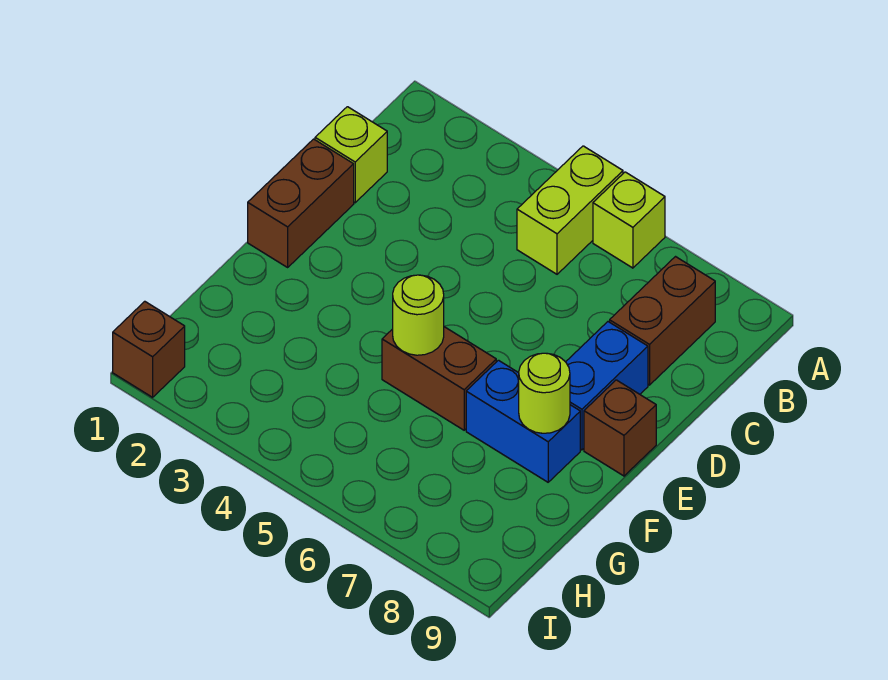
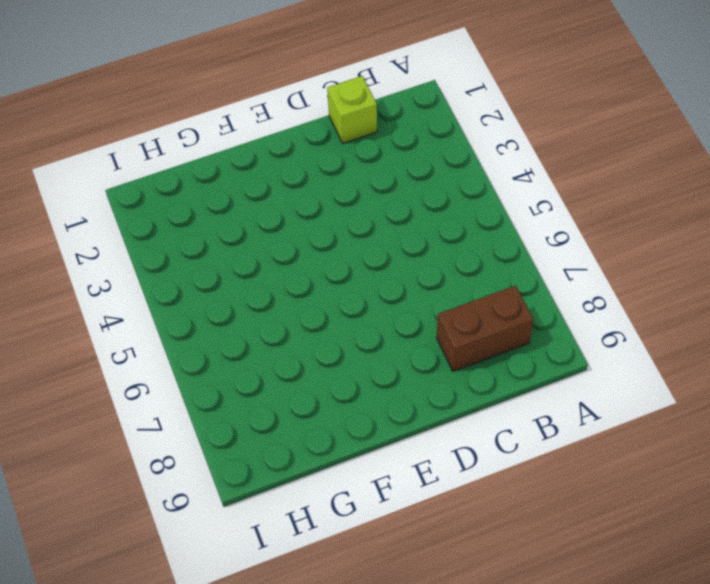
none -> lime brick A5:B5 level 1
none -> lime brick A6 level 1
none -> brown brick D1:E1 level 1

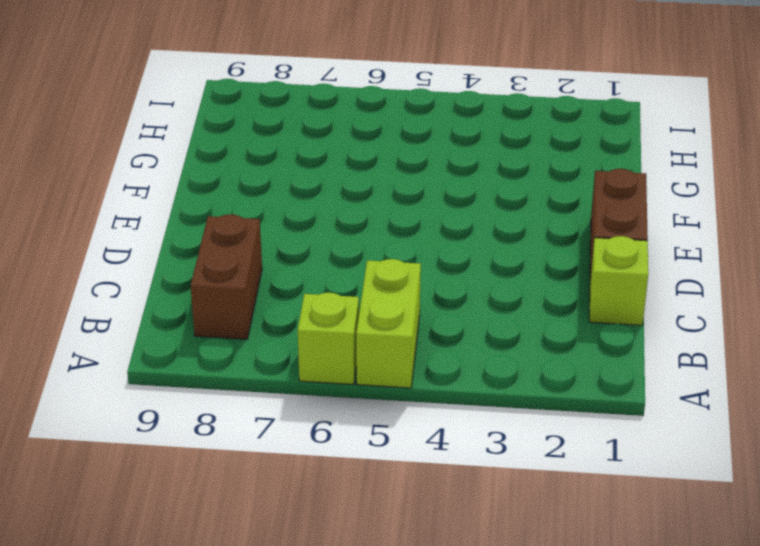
none -> blue brick D8:E8 level 1
none -> brown brick E9 level 1
none -> brown brick F5:F6 level 1

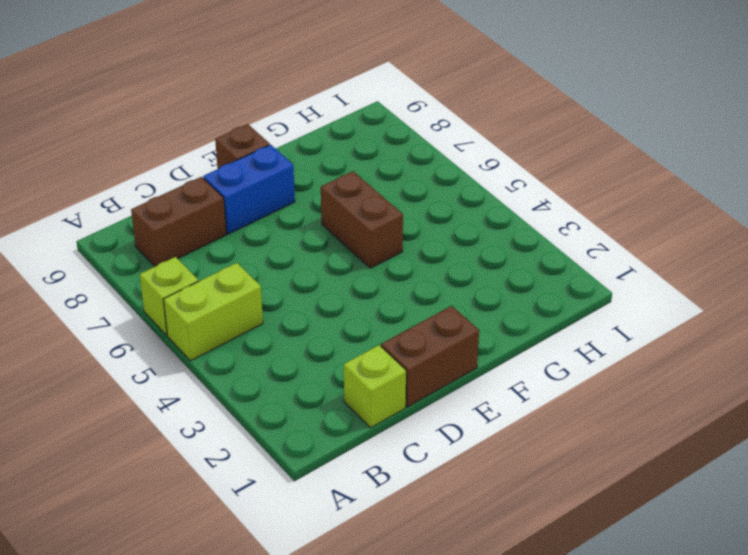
none -> blue brick F7:F8 level 1
none -> brown brick I1 level 1
none -> lime round brick F5 level 2

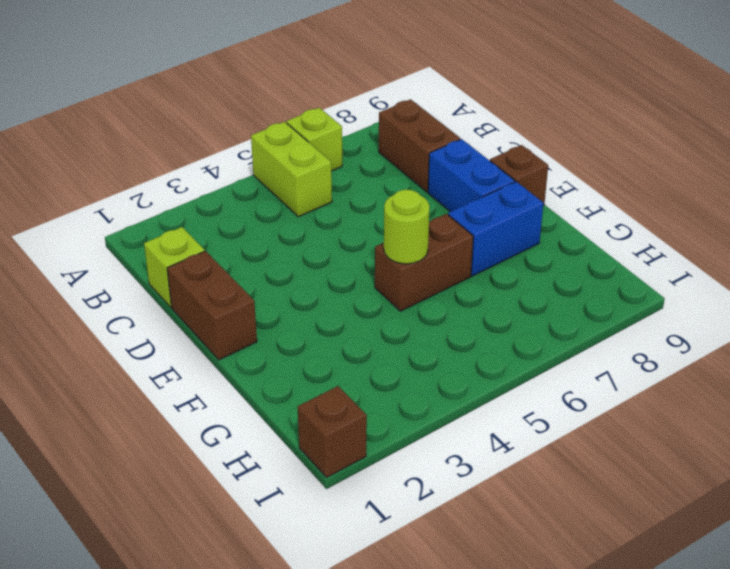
none -> lime round brick F8 level 2

